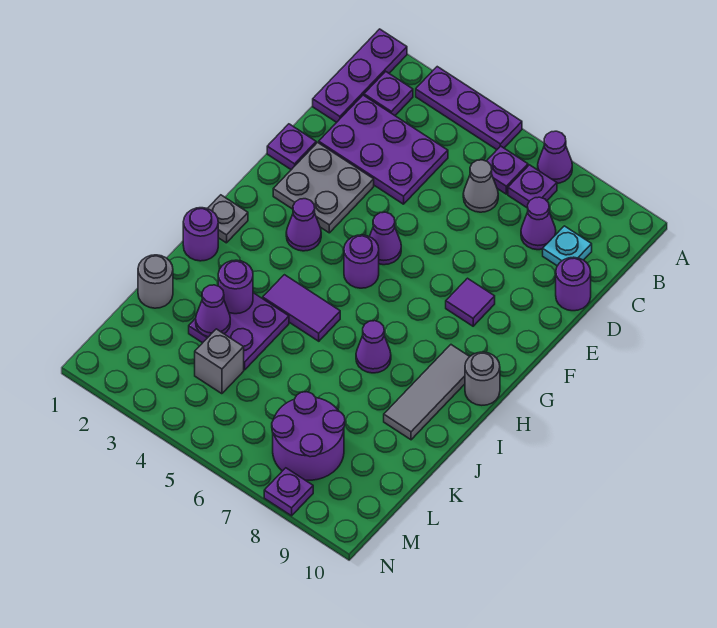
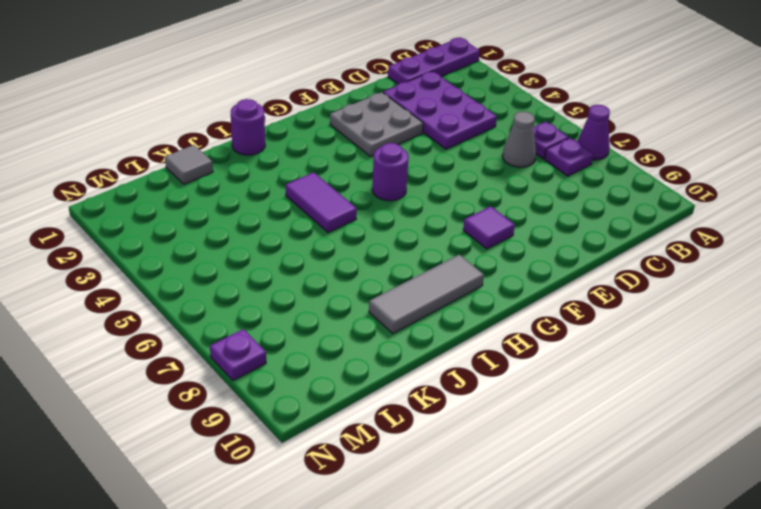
grey tile K1 level 1 -> grey round brick K1 level 1
none -> purple plate A3:A5 level 1
none -> purple plate B2 level 1
none -> purple cone C8 level 1
none -> cyan plate C9 level 1

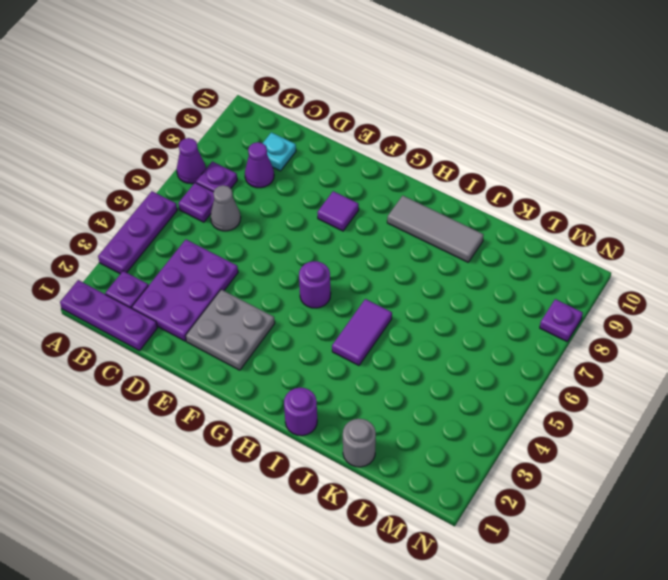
none -> purple round brick D10 level 1
none -> purple plate E1 level 1
none -> purple cone F5 level 1
none -> purple cone G3 level 1

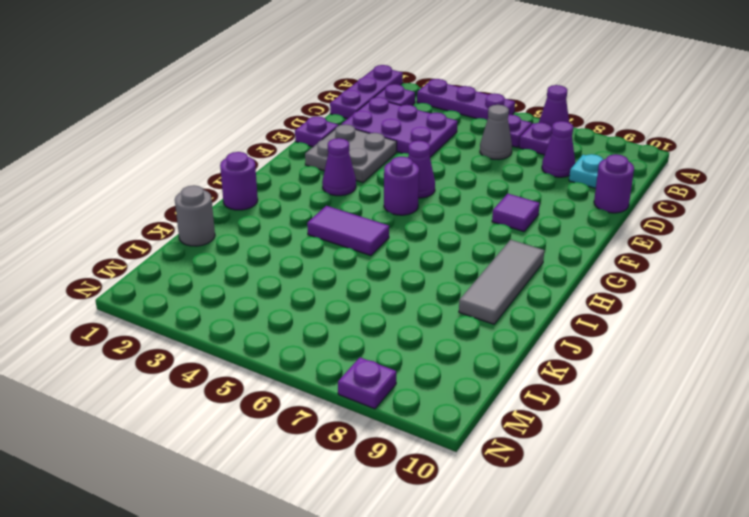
none -> grey plate H1 level 1
none -> grey round brick H10 level 1
none -> purple cone I7 level 1
none -> purple plate J3:K4 level 1

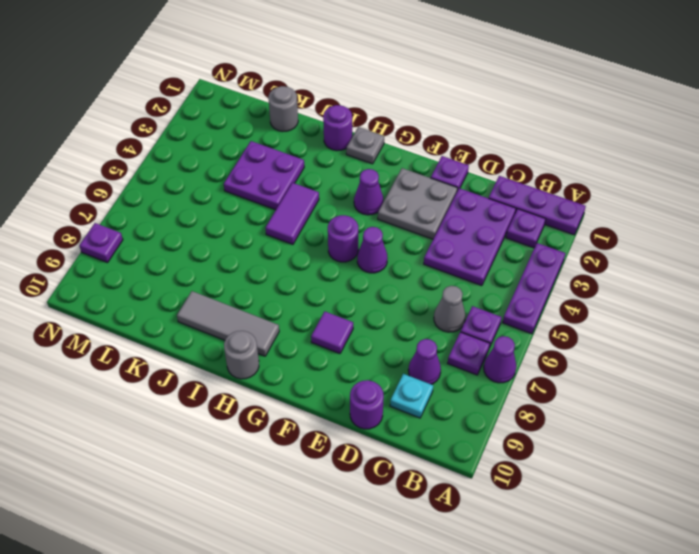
none -> purple cone I7 level 1
none -> grey brick L4 level 1
none -> purple round brick L7:M8 level 1
none -> purple round brick J3 level 2

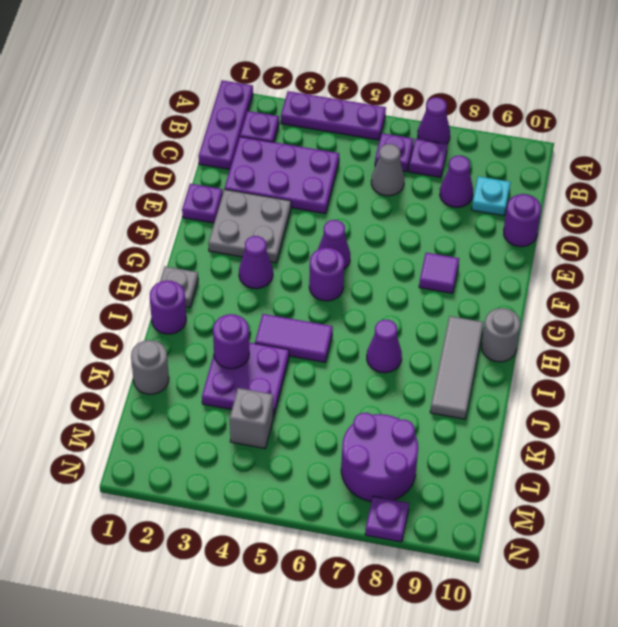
none -> purple cone K3 level 2

